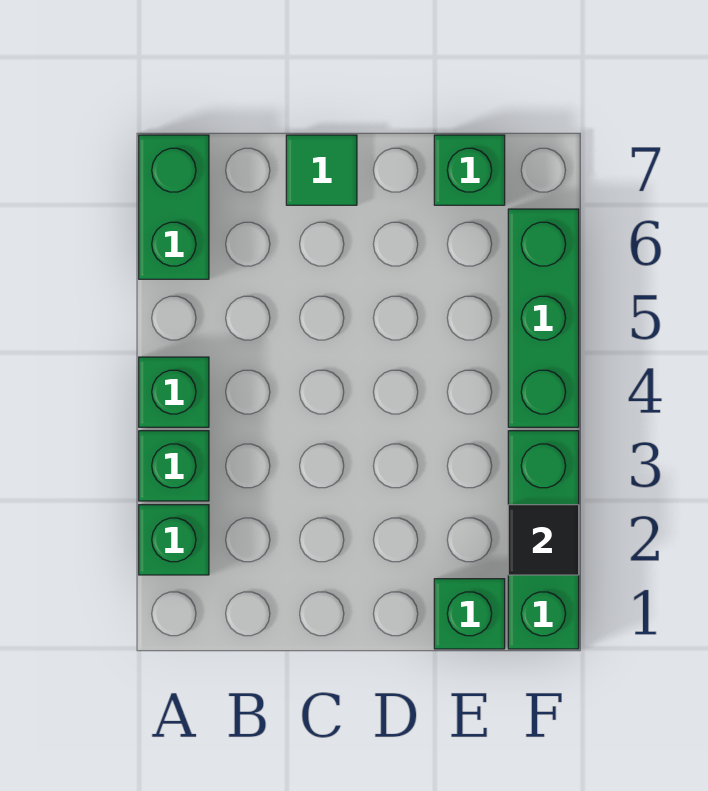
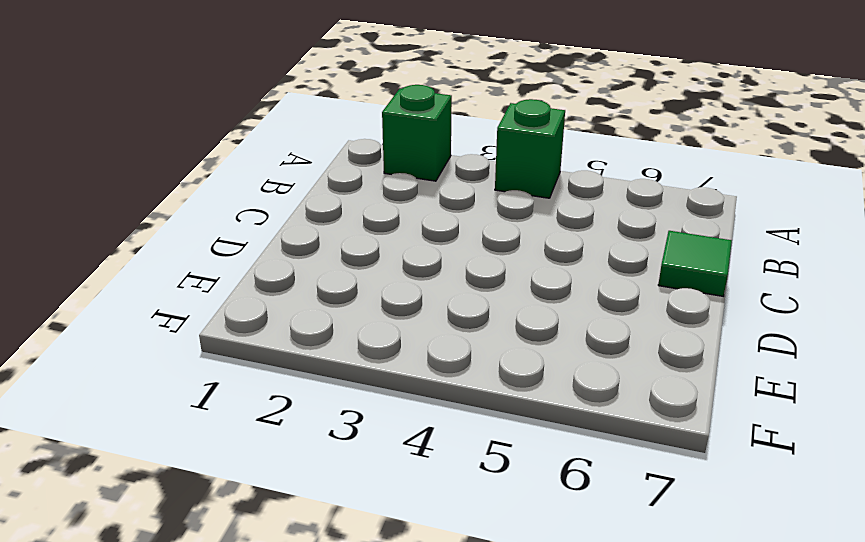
none -> green brick A3 level 1
none -> green brick A6:A7 level 1

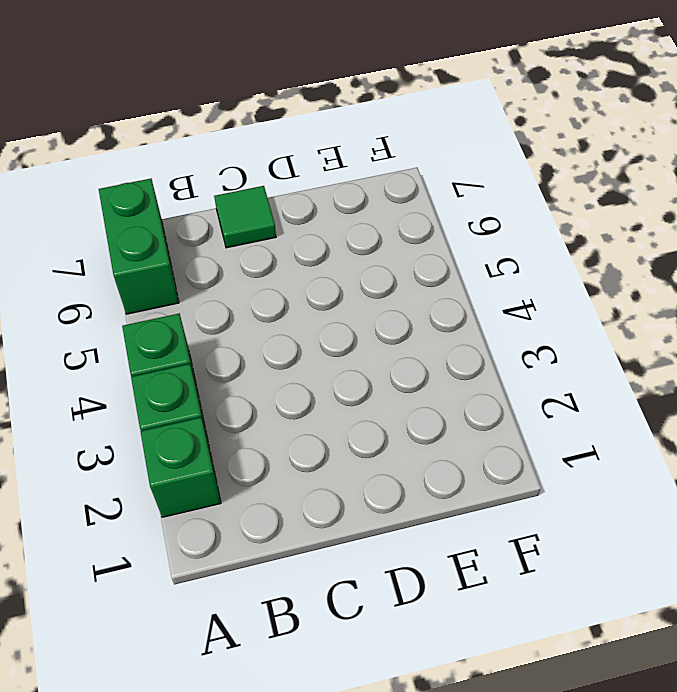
none -> green brick E1 level 1
none -> green brick E7 level 1

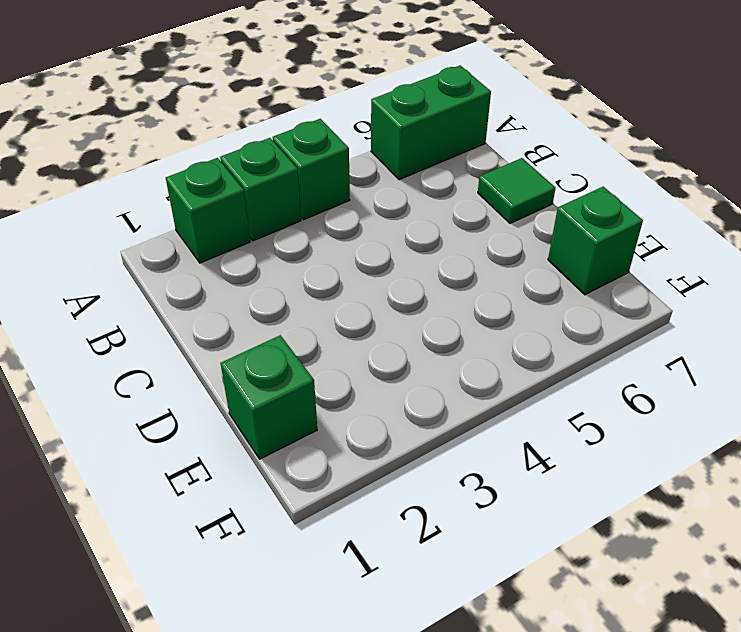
none -> green brick F1:F3 level 1
none -> green brick F4:F6 level 1

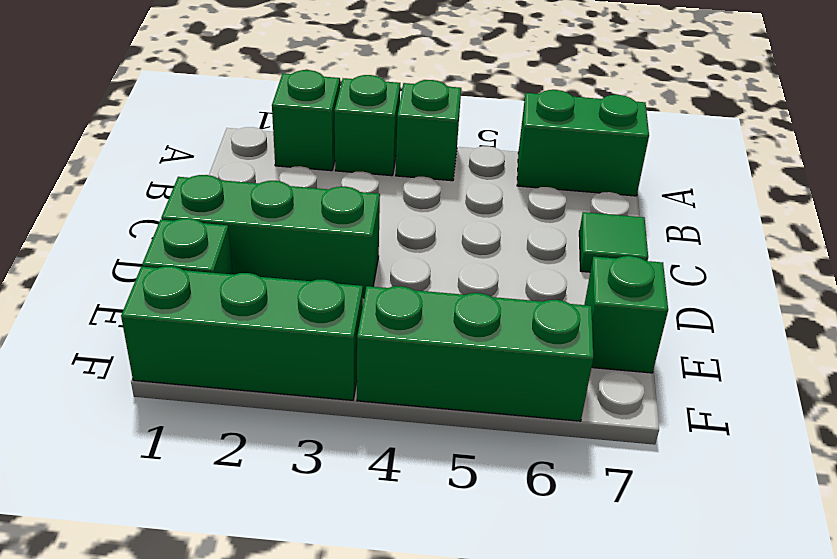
green brick D1:D3 level 1 -> none
none -> black tile F2 level 2

